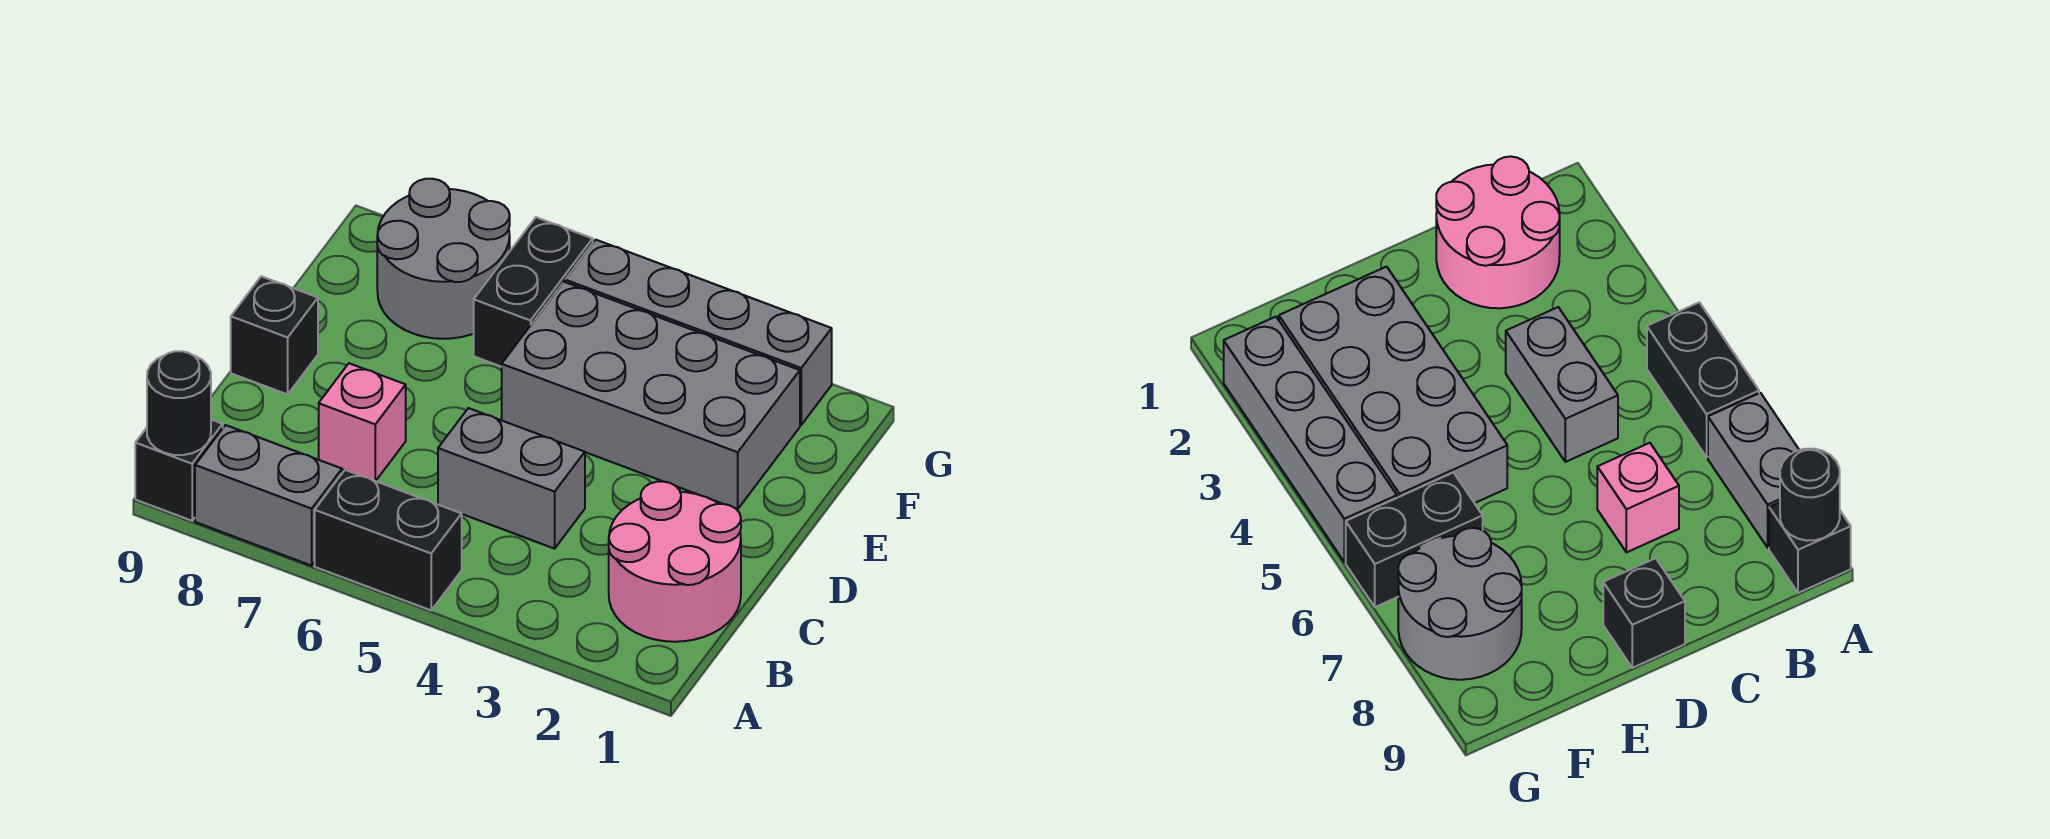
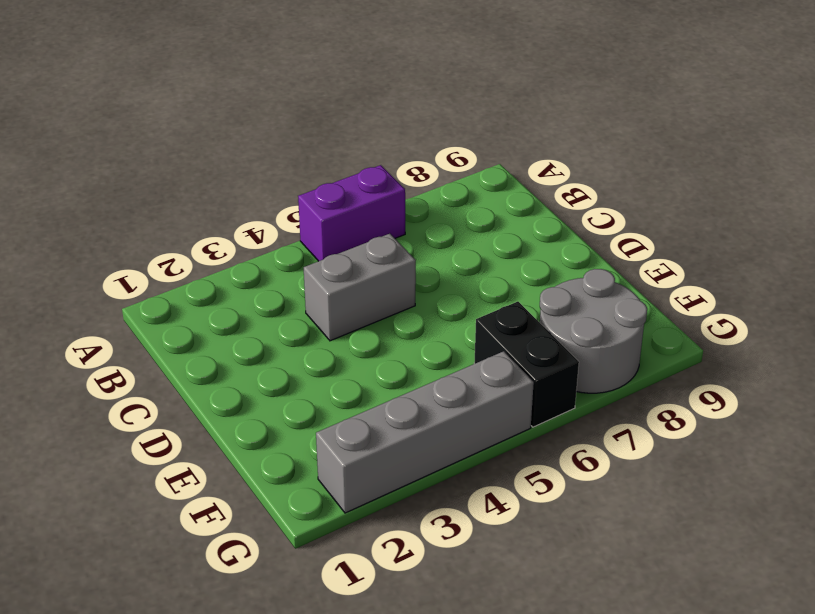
purple brick A5:A6 level 1 -> black brick A5:A6 level 1
none -> grey brick A7:A8 level 1
none -> black brick A9 level 1
none -> pink round brick B1:C2 level 1

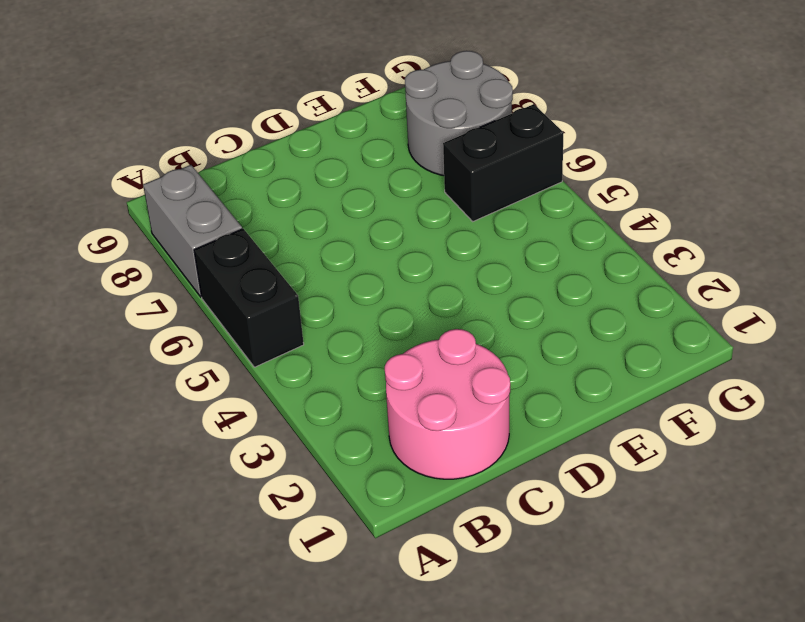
none -> black brick A9 level 1
none -> grey brick C4:C5 level 1
none -> pink brick C7 level 1

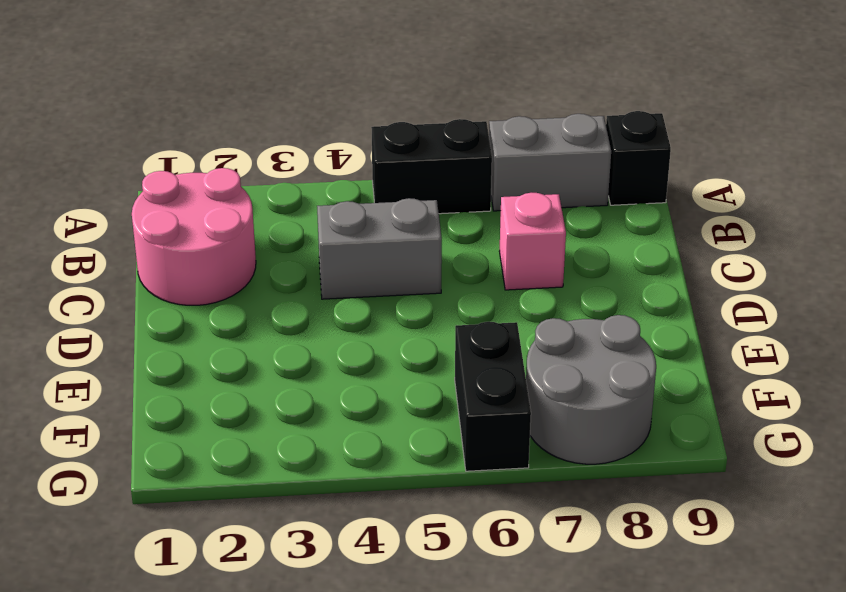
none -> black brick D9 level 1
none -> grey brick E2:F5 level 1
none -> grey brick G2:G5 level 1

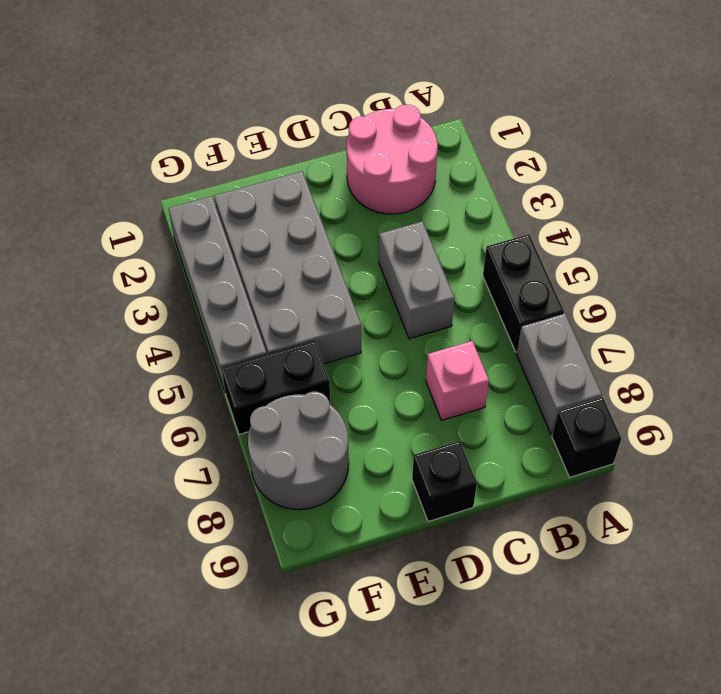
none -> black round brick A9 level 2

